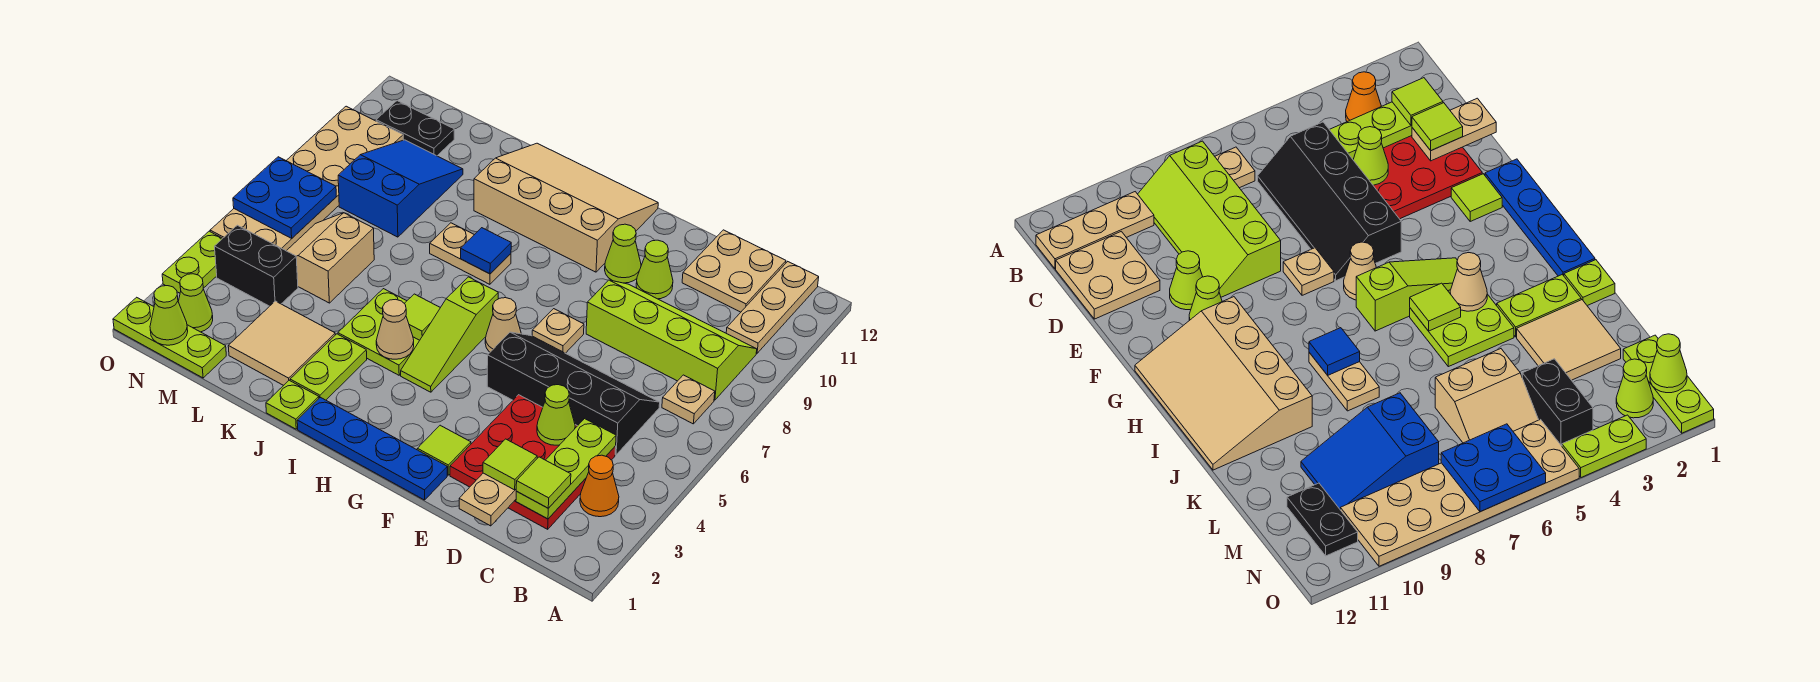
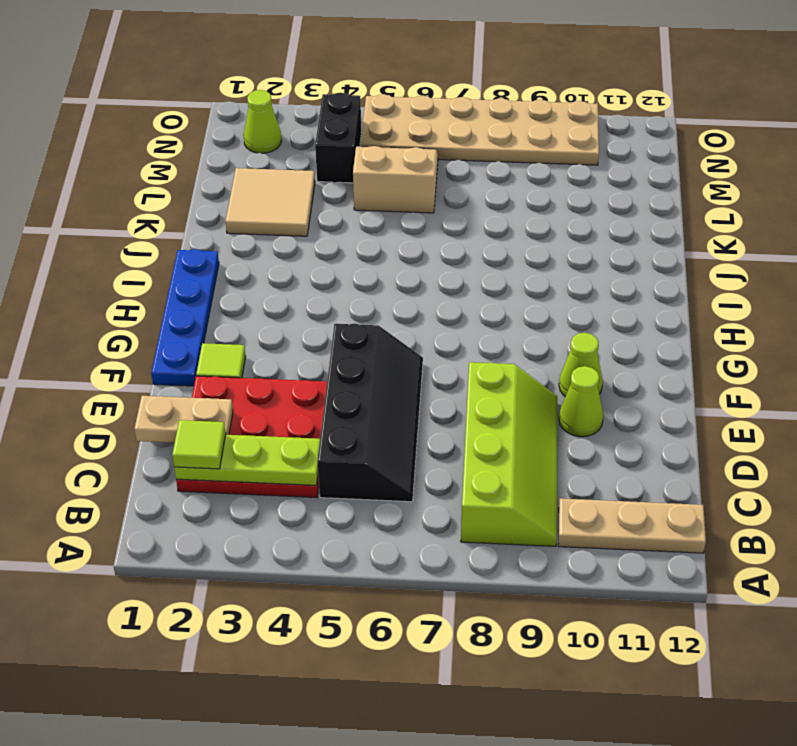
none -> orange cone B3 level 1
none -> tan plate B7 level 1
none -> tan plate C11:D12 level 1
none -> tan plate F7 level 1

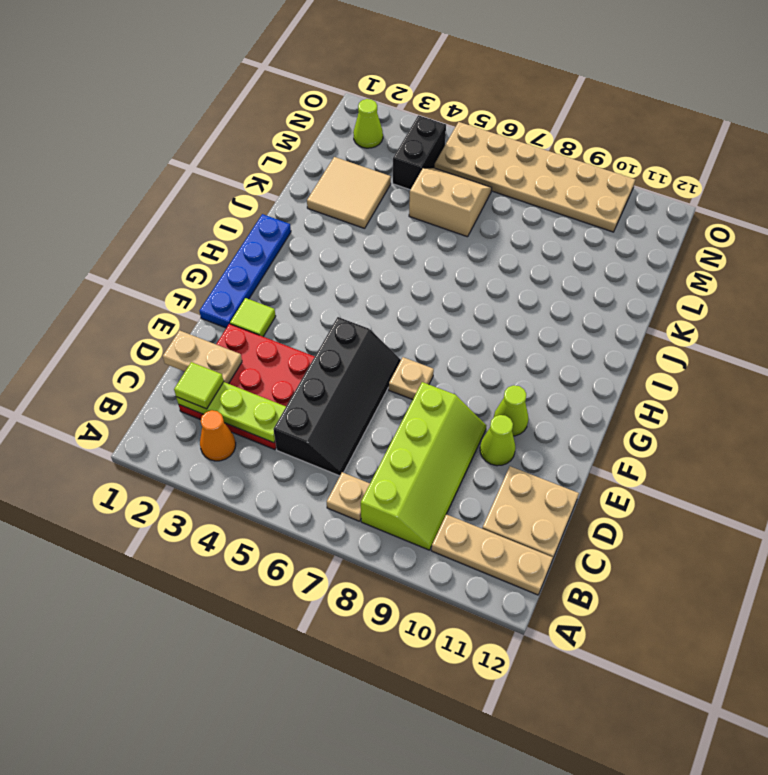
none -> tan cone G6 level 1
none -> tan slope G10:J12 level 1 top 10
none -> lime slope H4:H6 level 1 top 6
none -> lime plate I4:J5 level 1

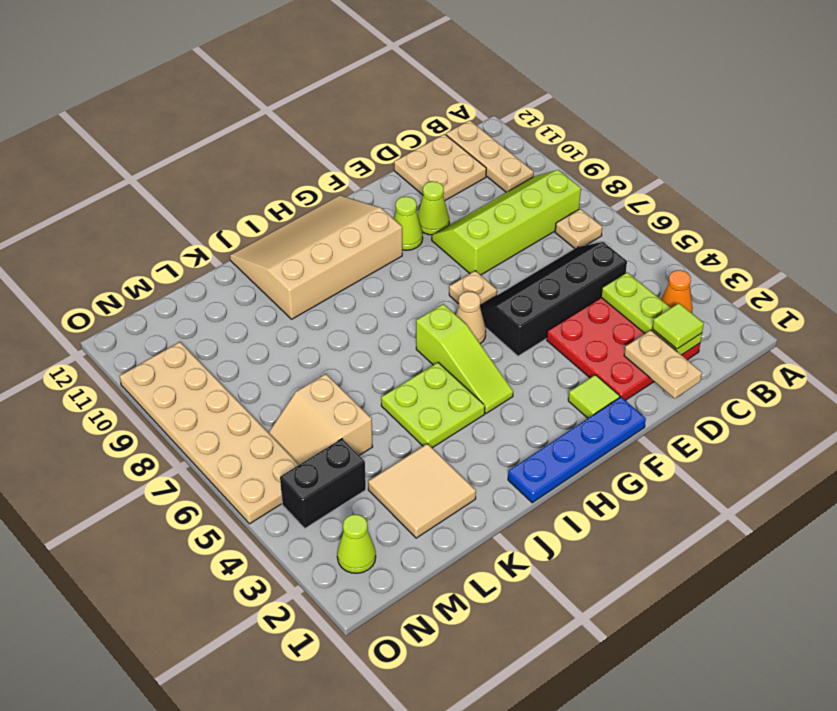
none -> tan plate I8:J8 level 1
none -> lime plate J1 level 1
none -> lime plate J2:J3 level 1
none -> blue slope L8:M10 level 1 top 8

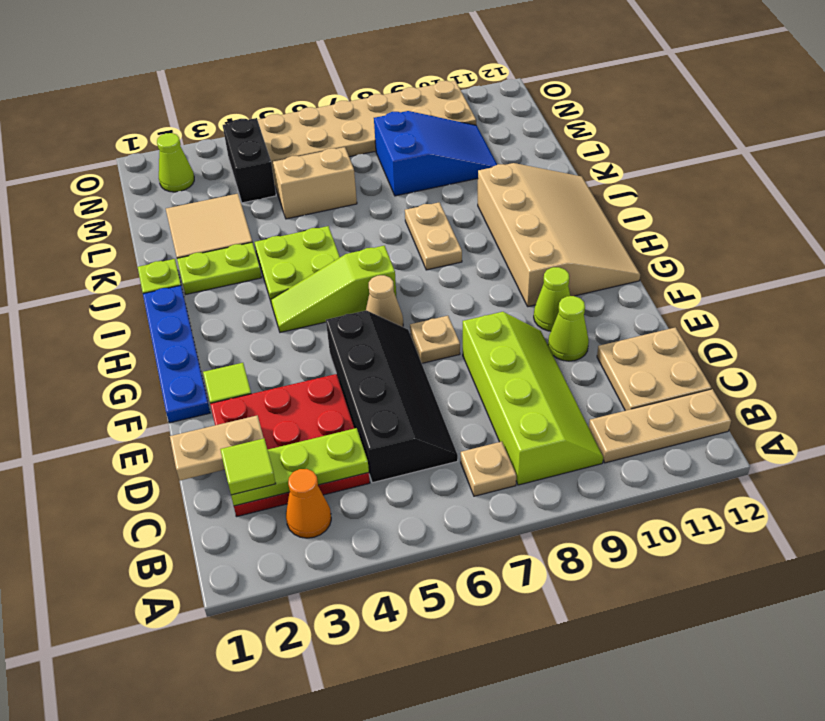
none -> lime plate M1:O1 level 1
none -> black plate M11:N11 level 1
none -> lime plate O3:O4 level 1
none -> lime cone D4 level 2

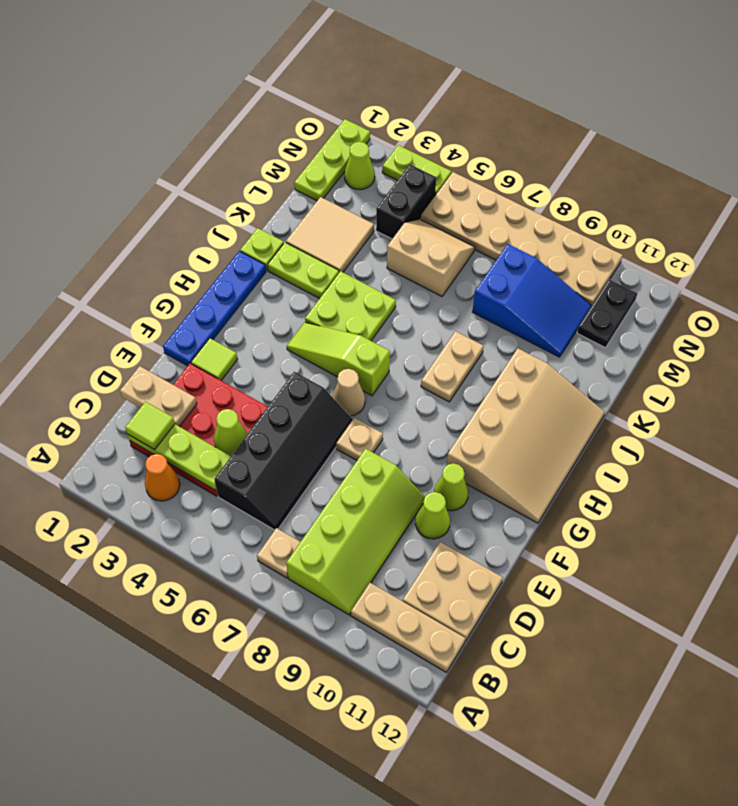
none -> tan cone I4 level 2
none -> lime tile I5 level 2
none -> blue tile I8 level 2
none -> lime cone N1 level 2

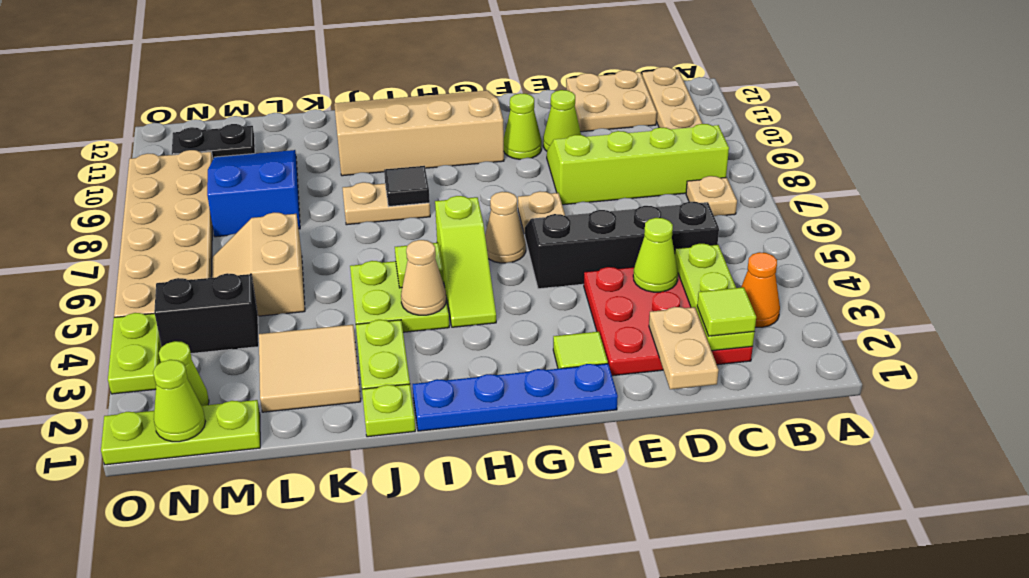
black tile I8 level 2 -> blue tile I8 level 2
none -> blue plate N6:O7 level 2
none -> lime tile D2 level 3

